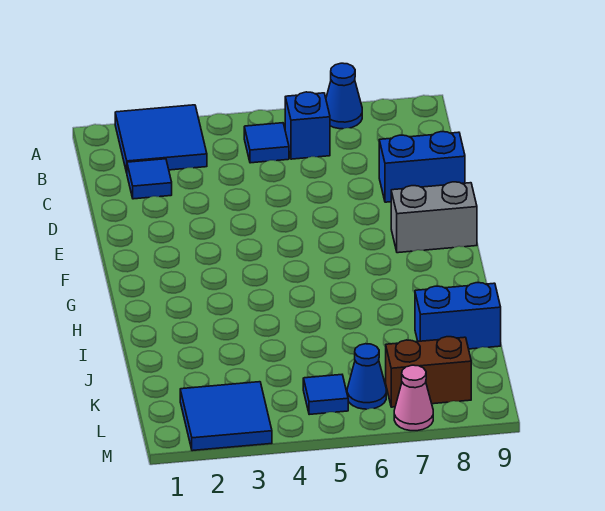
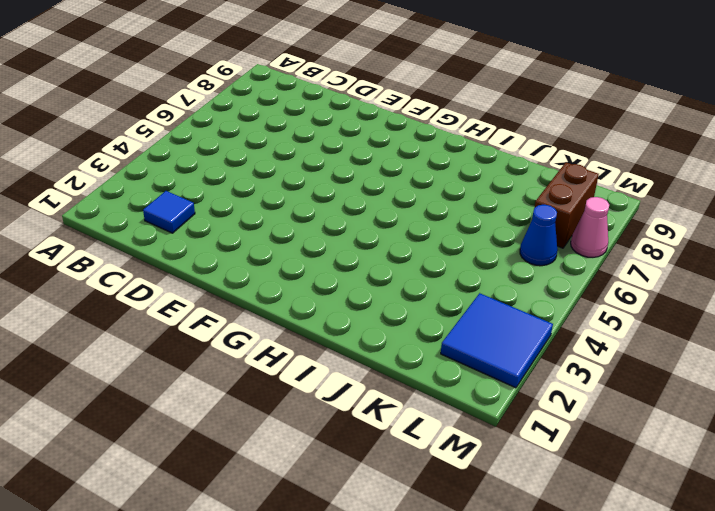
none -> blue tile A2:B3 level 1
none -> blue cone A7 level 1
none -> blue tile B5 level 1

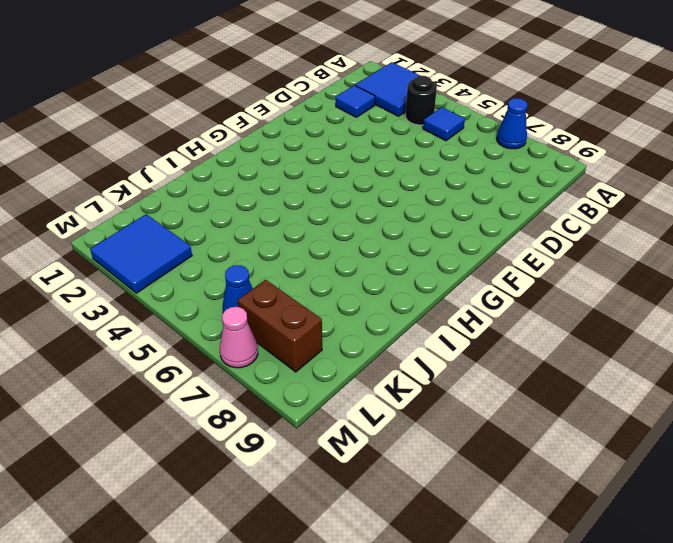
black round brick B4 level 1 -> none
none -> blue brick B6 level 1
none -> blue brick D8:D9 level 1
none -> grey brick F8:F9 level 1

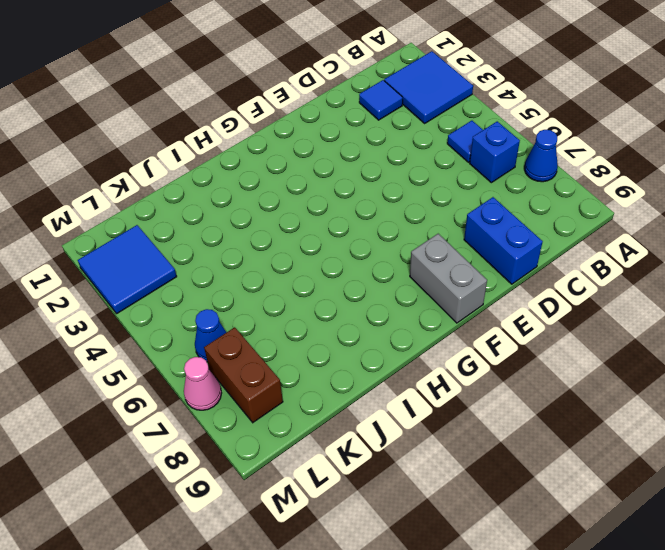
none -> blue brick J8:J9 level 1
none -> blue tile L5 level 1

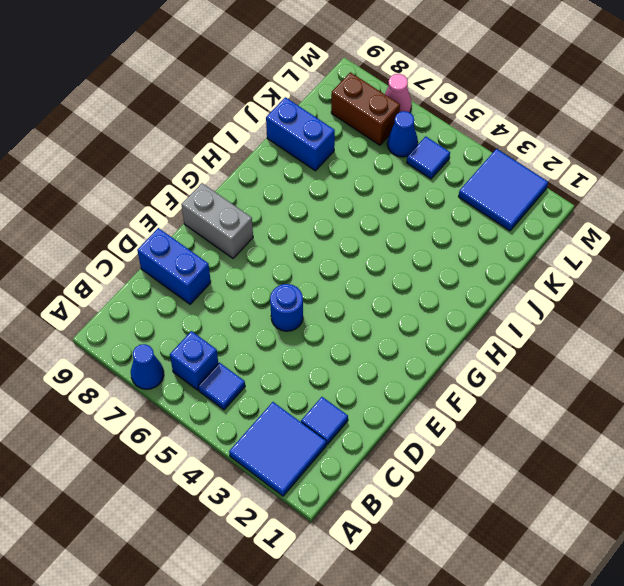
blue round brick E5 level 1 -> none

